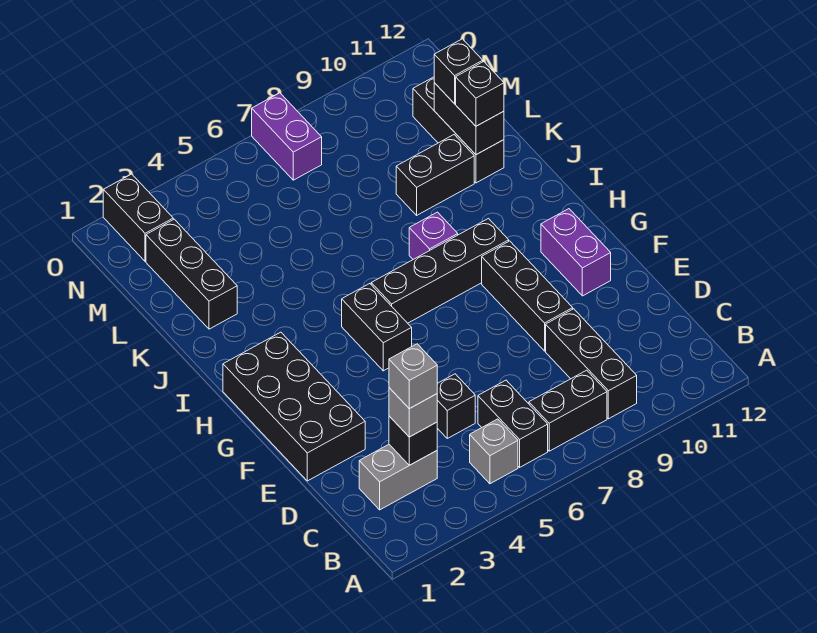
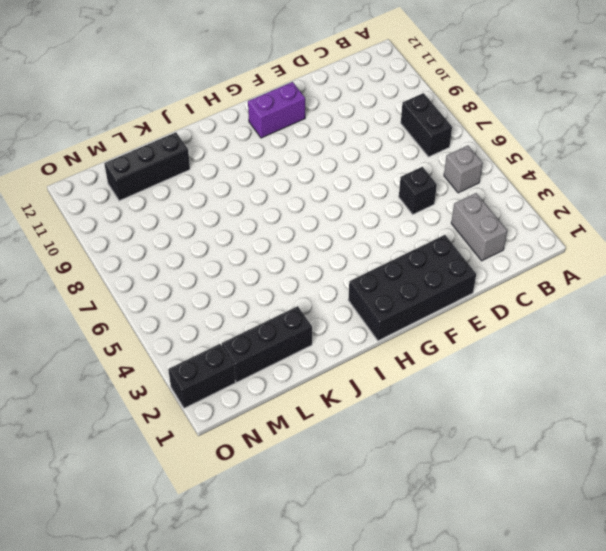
none -> black brick B6:C6 level 1
none -> black brick B9:D9 level 1
none -> black brick E9:G9 level 1

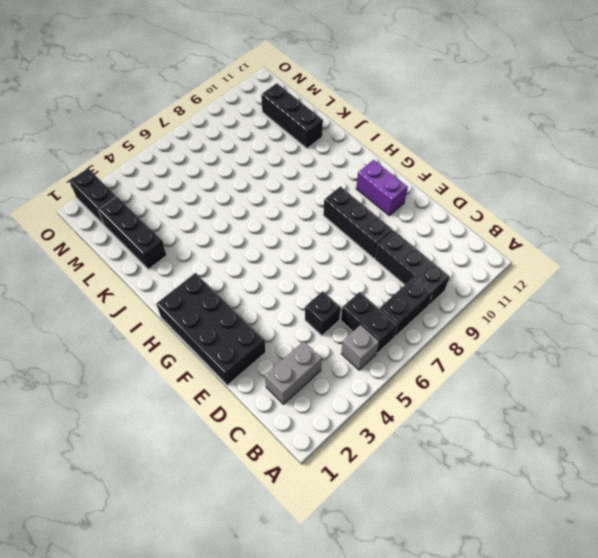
none -> black brick G5:H5 level 1
none -> black brick H6:H9 level 1
none -> purple brick I8 level 1

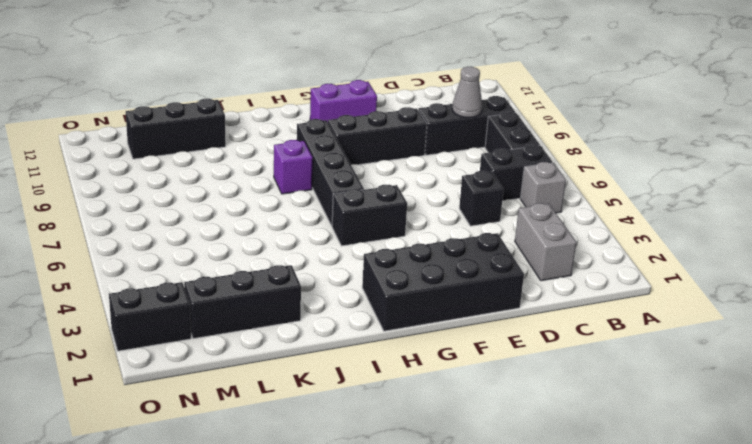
grey cone C9 level 2 -> none
none -> black brick K9:K10 level 1
none -> purple brick N7:O7 level 1
none -> black brick C3 level 2

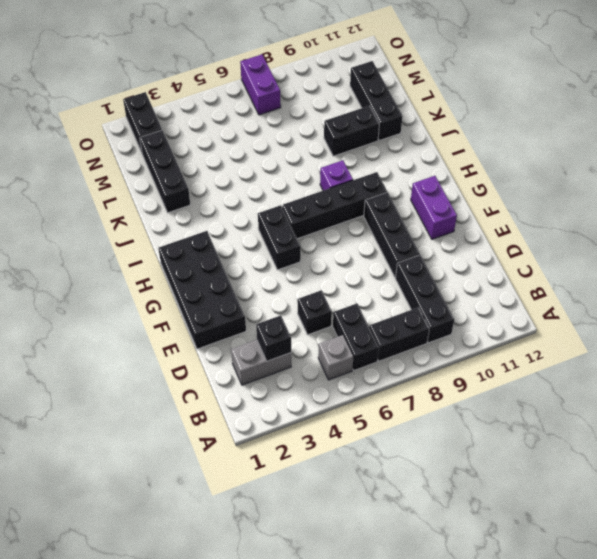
none -> black brick K11:L11 level 2
none -> grey brick C3 level 3
none -> black brick K11 level 3

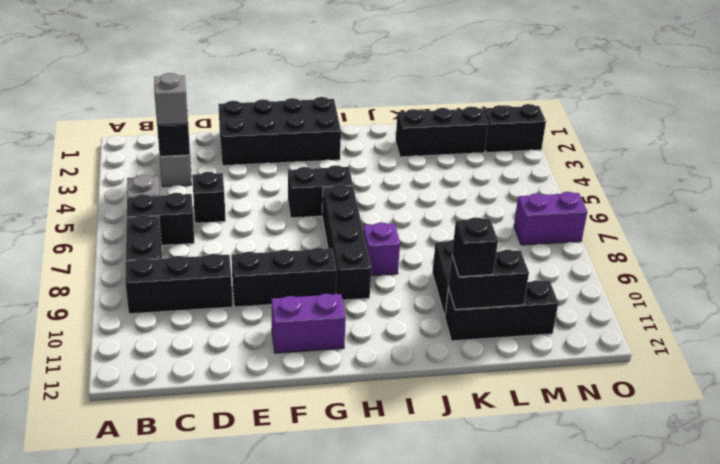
none -> black brick L11 level 3
none -> grey brick C3 level 4

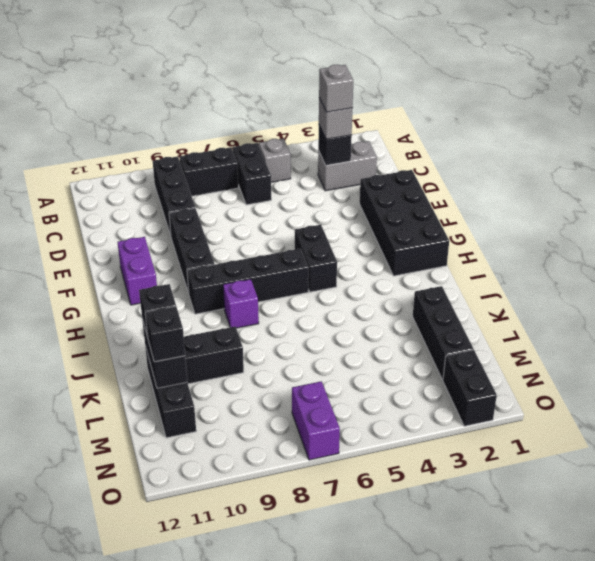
none -> black brick D5 level 1

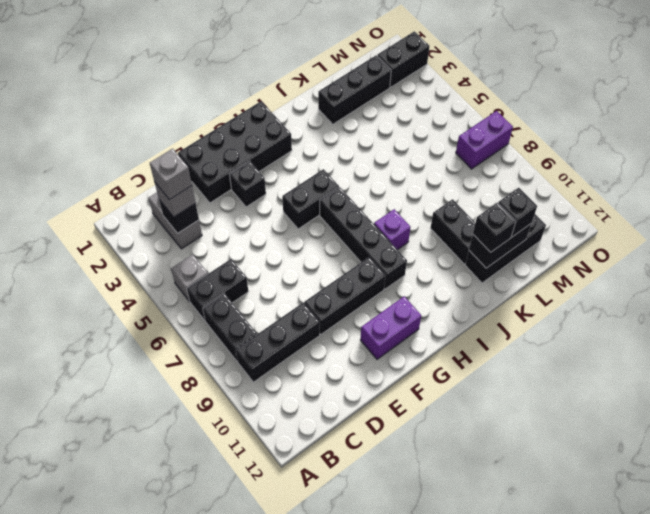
black brick F3 level 1 -> black brick D5 level 1

